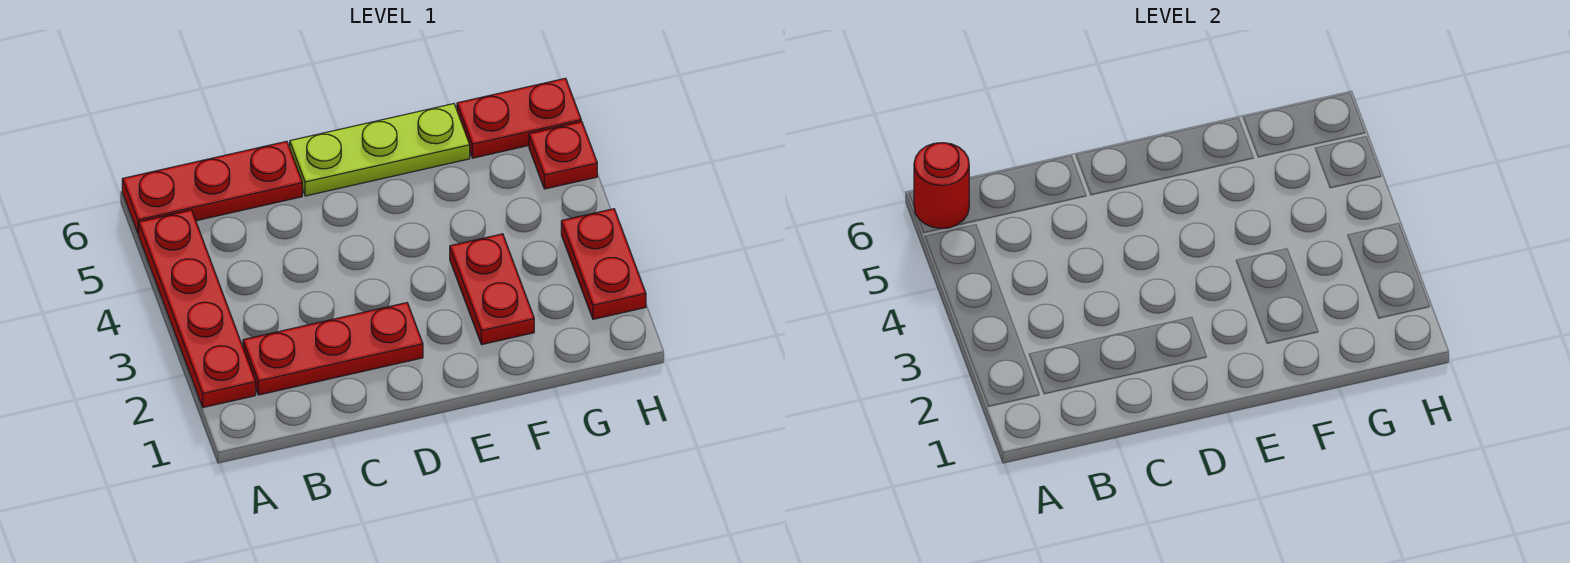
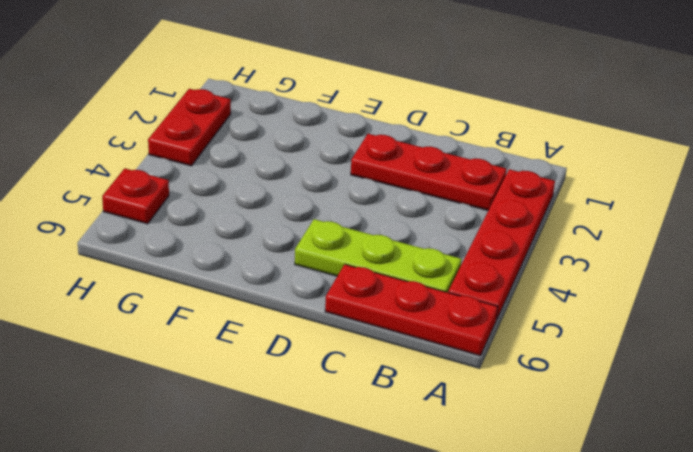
lime plate B5:D5 level 1 -> lime plate D6:F6 level 1
none -> red plate F2:F3 level 1
none -> red plate G6:H6 level 1

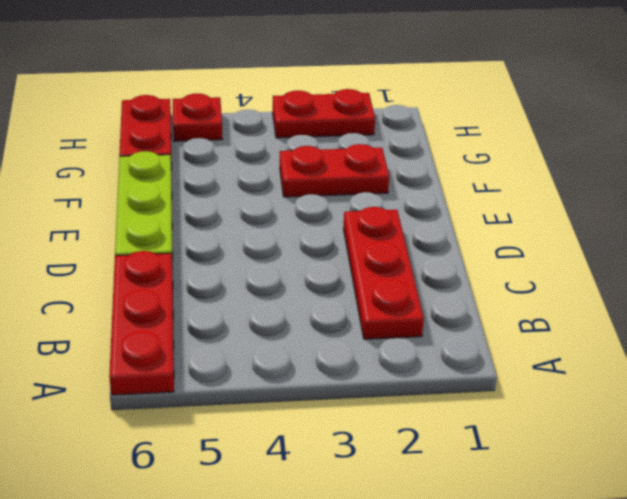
none -> red plate A2:A5 level 1
none -> red round brick A6 level 2

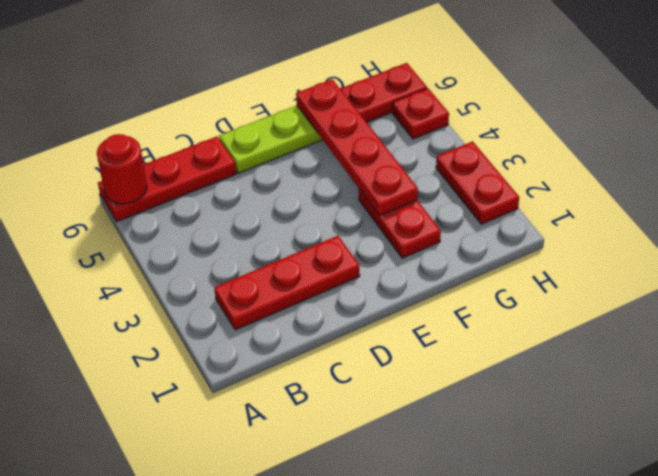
red plate F3:F6 level 2 -> red plate A2:A5 level 1

